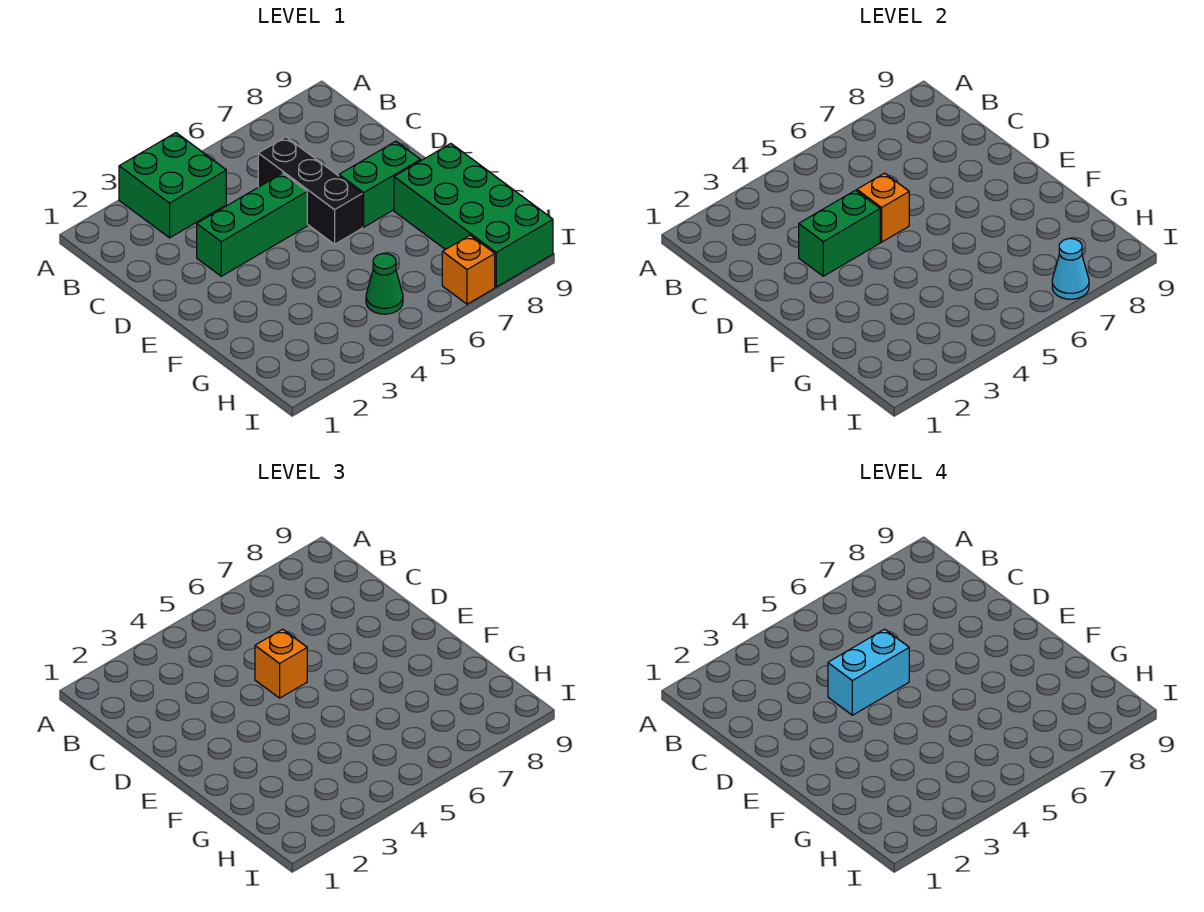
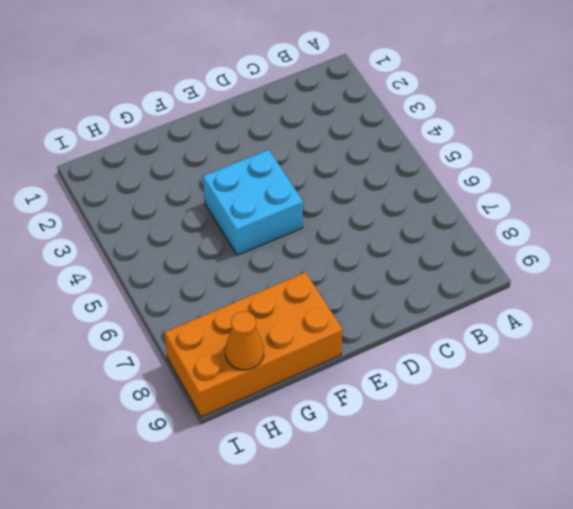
cyan brick E4:F5 level 1 -> none
orange brick F8:I9 level 1 -> green brick F8:I9 level 1
orange cone H9 level 2 -> none
none -> green brick A3:B4 level 1
none -> black brick C6:E6 level 1
none -> green brick D3:D5 level 1

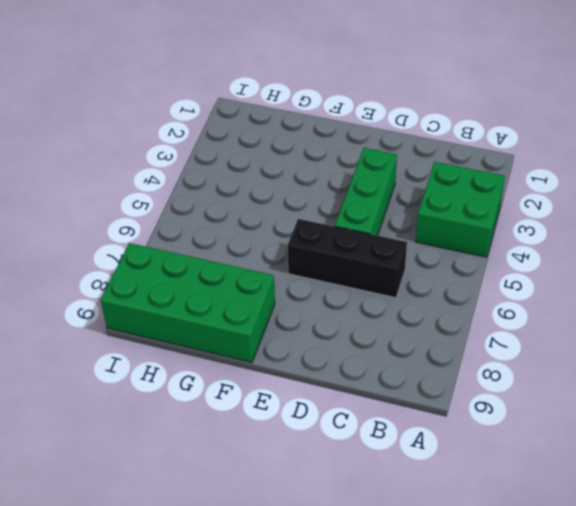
none -> green brick E7:E8 level 1
none -> green cone H5 level 1
none -> orange brick I7 level 1

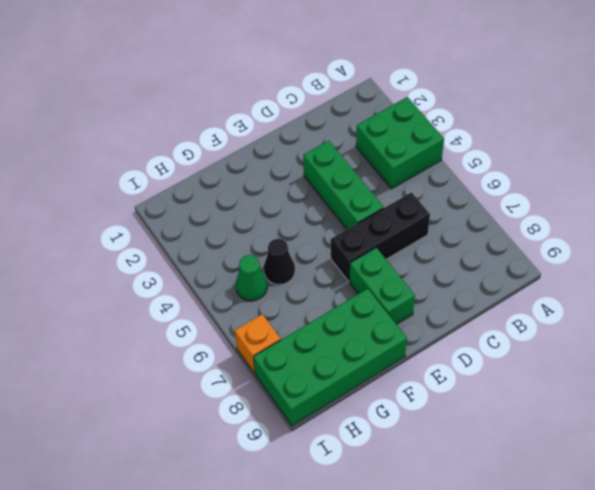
black cone G5 level 1 -> none
none -> green brick D3:D4 level 2
none -> orange brick D5 level 2
none -> cyan cone I7 level 2

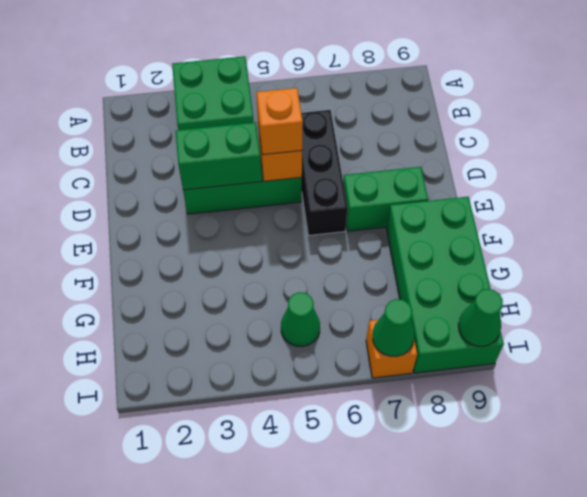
green cone I7 level 2 -> cyan cone I7 level 2
green cone I9 level 2 -> none
none -> cyan brick D4:D5 level 4

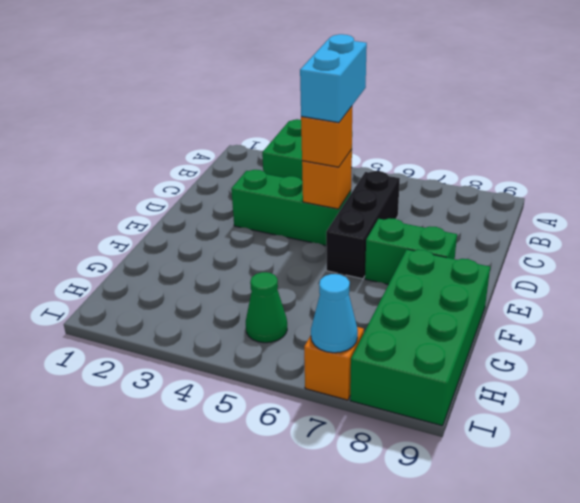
cyan brick C5:D5 level 4 -> cyan brick D4:D5 level 4
none -> green brick D3:D4 level 2

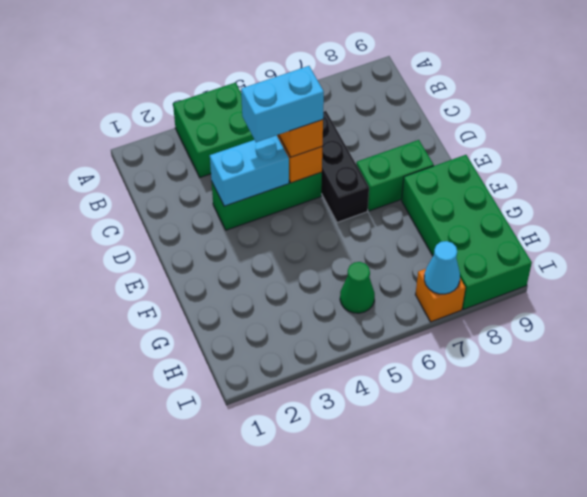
cyan brick D3:D4 level 2 -> green brick D3:D4 level 2

